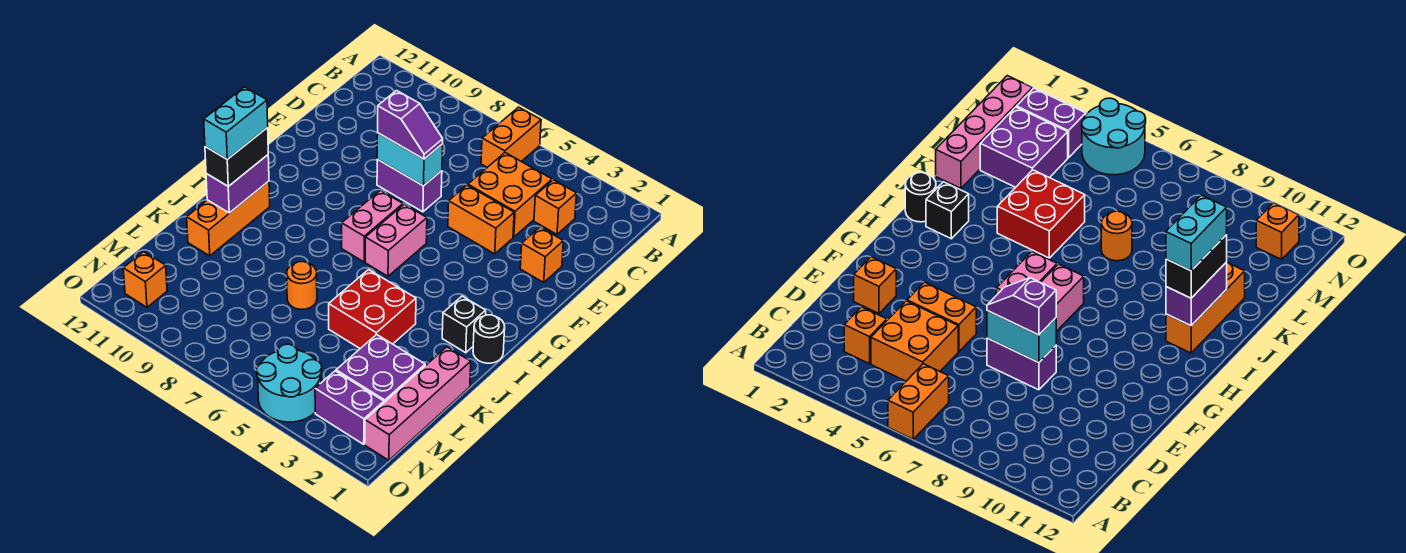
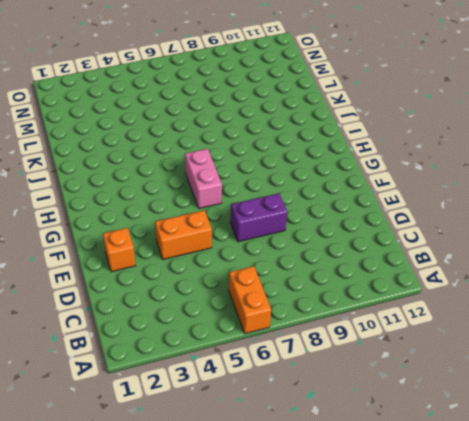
none -> orange brick C3 level 1
none -> orange brick C4:D5 level 1
none -> pink brick G7:H7 level 1

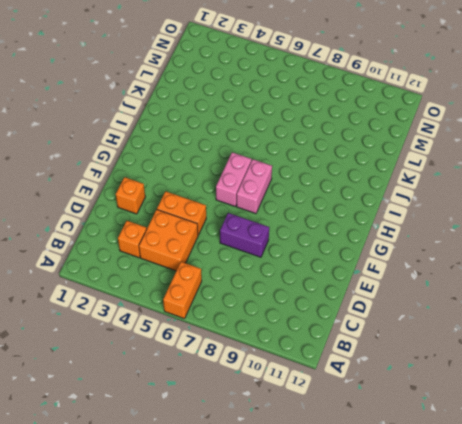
none -> black round brick I1 level 1
none -> black brick I2 level 1
none -> orange brick I11:K11 level 1

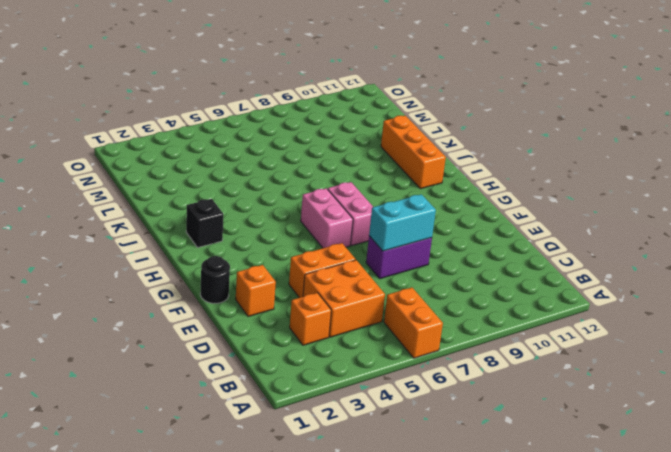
black round brick F1 level 1 -> black round brick I1 level 1
none -> red brick J4:K5 level 1
none -> pink brick K1:N1 level 1
none -> orange round brick K7 level 1

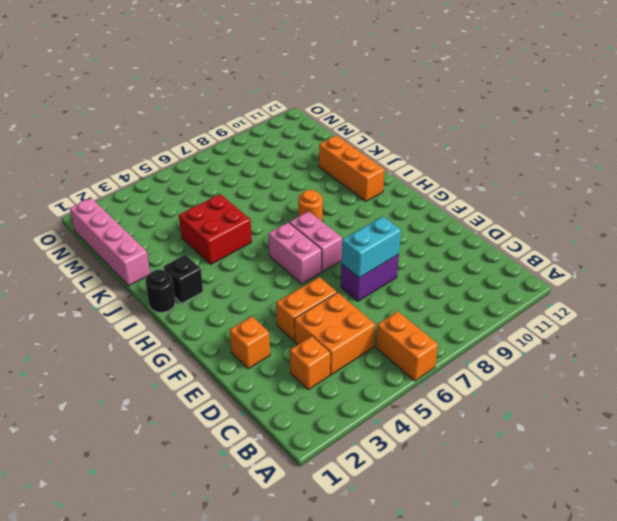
orange round brick I8 level 1 -> orange round brick K7 level 1
none -> purple brick L2:M3 level 1
none -> purple brick N2:N3 level 1
none -> cyan round brick N4:O5 level 1

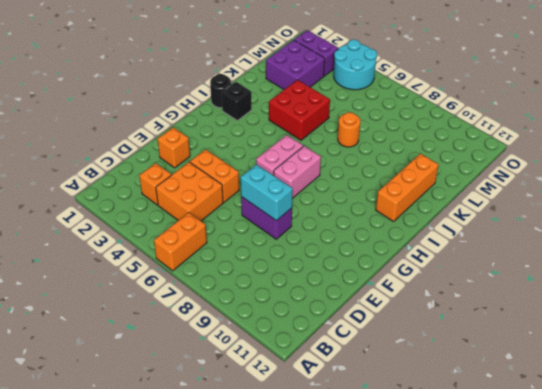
none -> pink brick K1:N1 level 1
none -> orange brick N11 level 1
none -> purple brick I11:J11 level 2

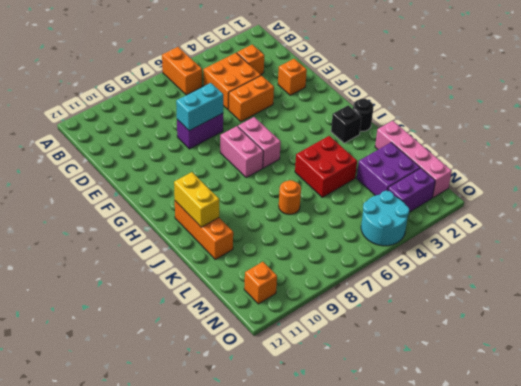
yellow brick I11:J11 level 2 -> purple brick I11:J11 level 2
none -> purple slope E7:E8 level 3 top 8
none -> black brick I11:J11 level 3
none -> cyan brick I11:J11 level 4

